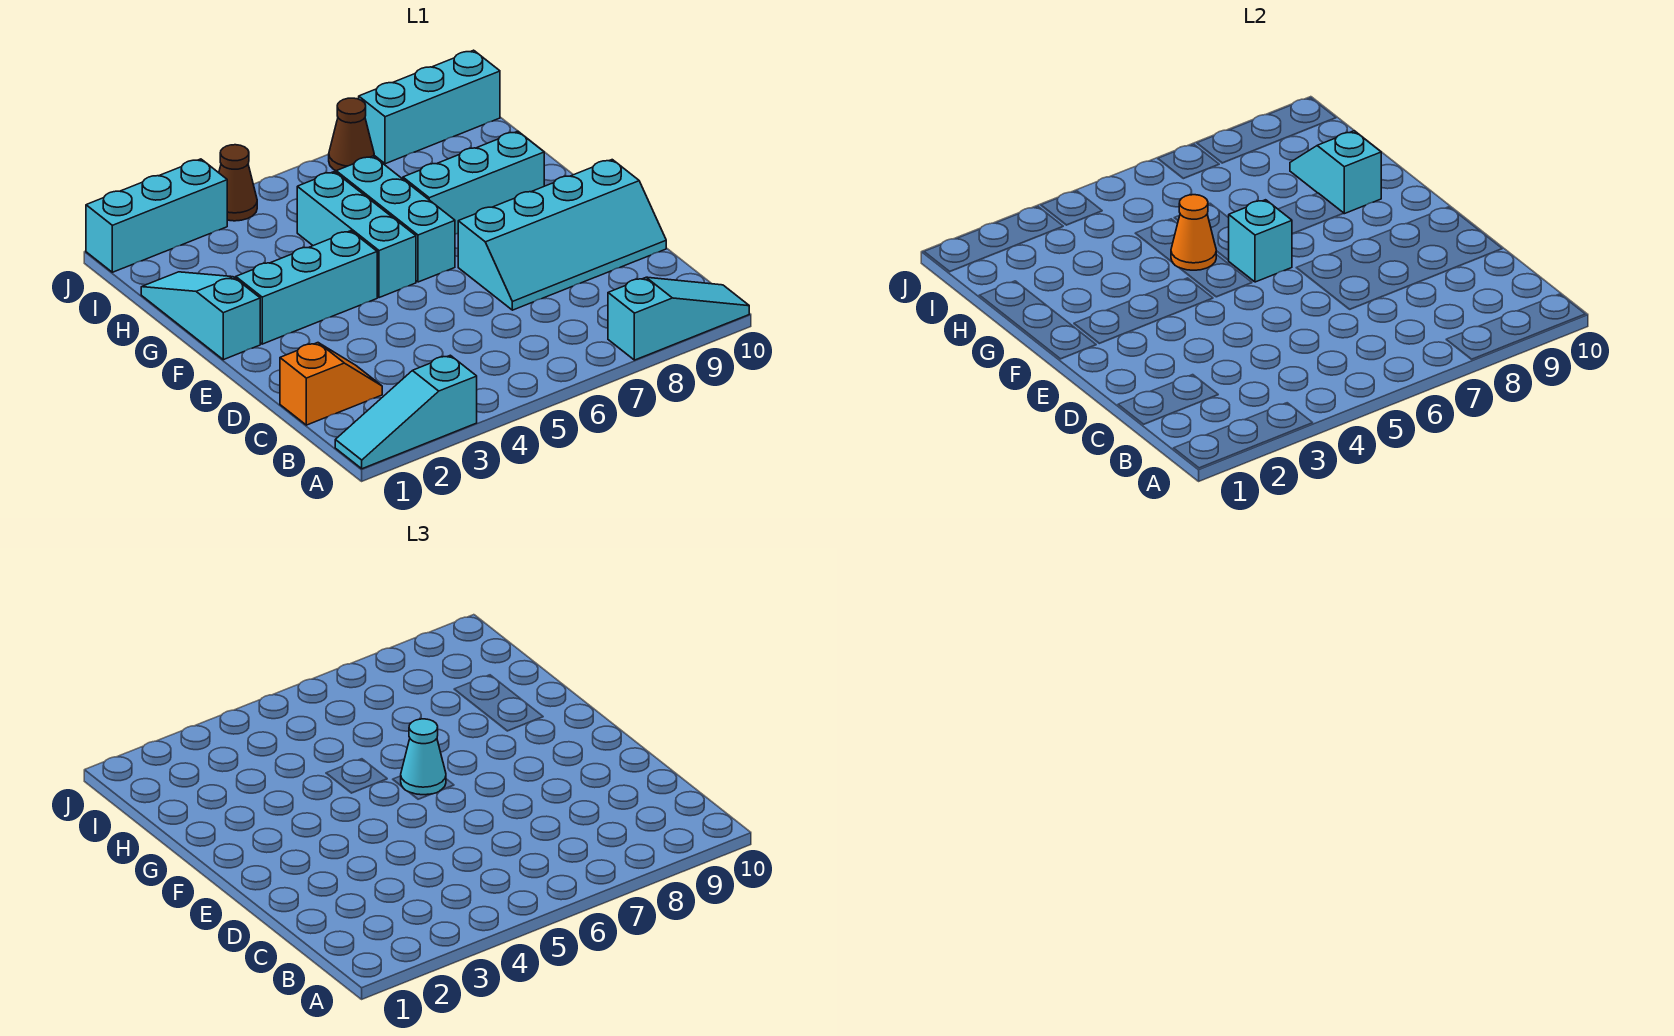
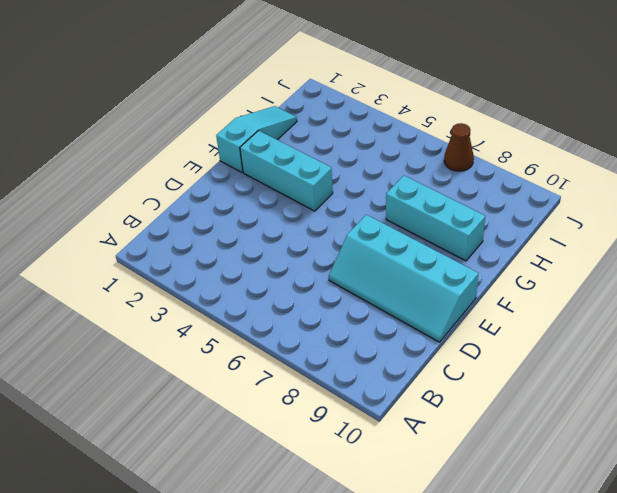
none -> cyan slope A1:A3 level 1 top 3
none -> cyan slope A8:A10 level 1 top 8
none -> orange slope C1:C2 level 1 top 1

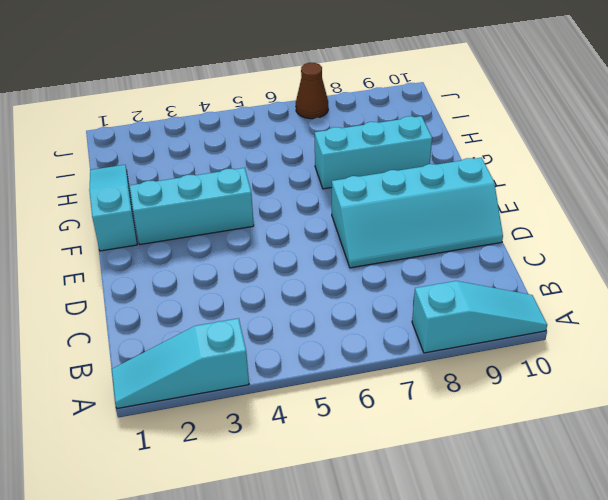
none -> orange slope C1:C2 level 1 top 1
none -> cyan brick F5:H5 level 1
none -> cyan brick F6:H6 level 1

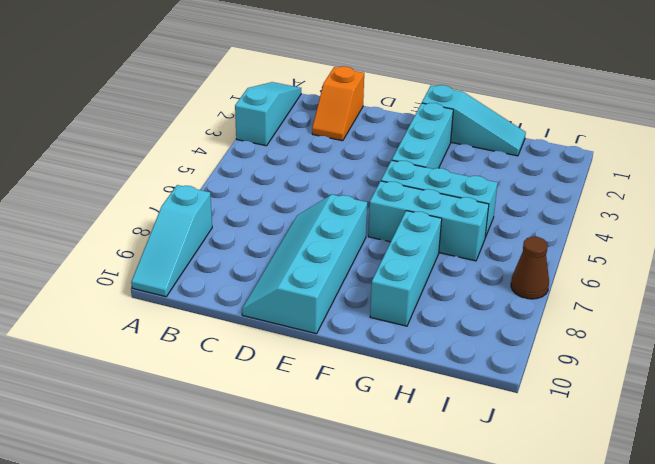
none -> cyan brick J1:J3 level 1
none -> brown cone J4 level 1
none -> cyan brick J8:J10 level 1

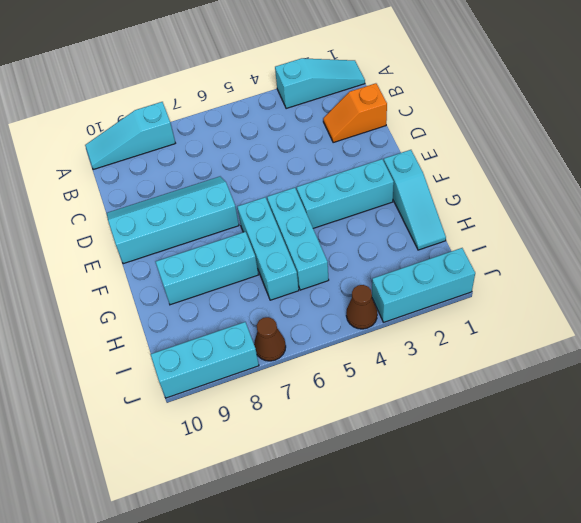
none -> cyan brick F6 level 2
none -> orange cone G5 level 2
none -> cyan slope G9:H9 level 2 top G

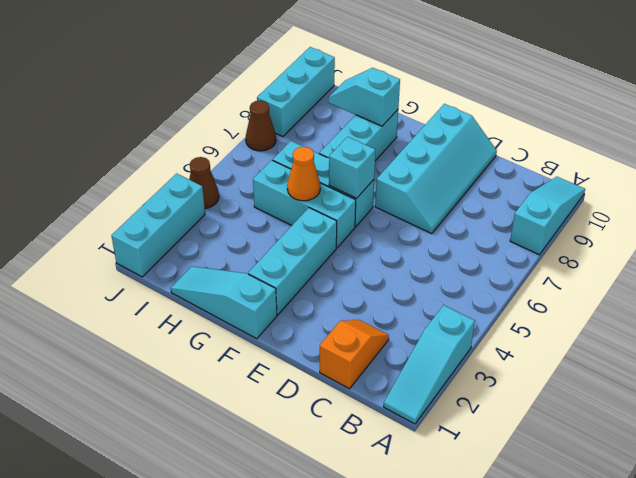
none -> cyan cone F6 level 3

